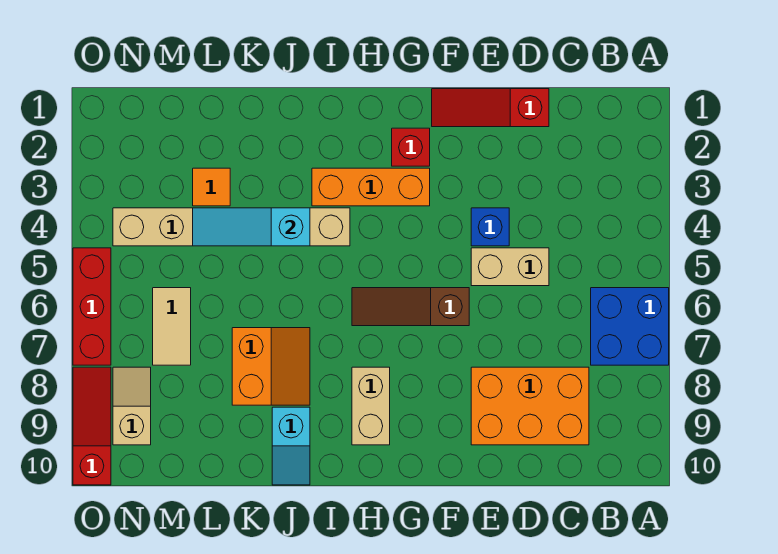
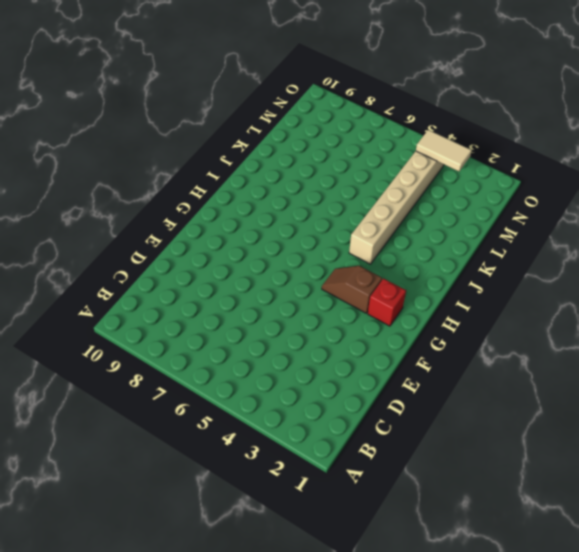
brown slope G3:G4 level 1 top 3 -> orange brick G3:I3 level 1
tan tile N3:N4 level 2 -> tan tile M6:M7 level 1
none -> blue brick A6:B7 level 1
none -> orange brick C8:E9 level 1
none -> red slope D1:F1 level 1 top D

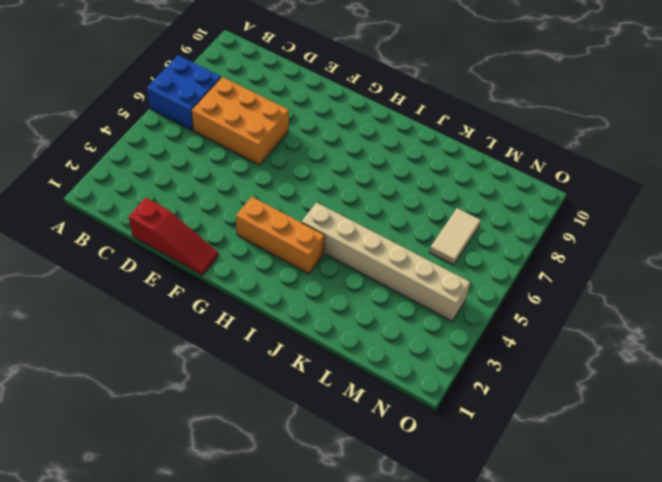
orange brick C6:E7 level 1 -> orange brick C8:E9 level 1
none -> tan brick D5:E5 level 1
none -> blue brick E4 level 1
none -> brown slope F6:H6 level 1 top F

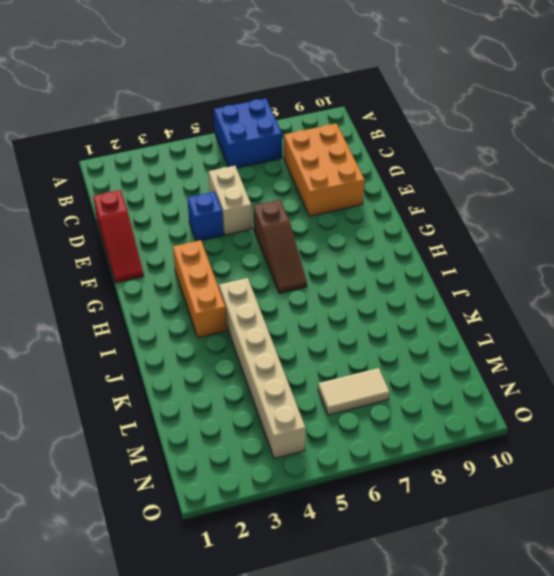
none -> red brick G2 level 1
none -> tan brick H8:H9 level 1
none -> orange slope J7:K8 level 1 top K

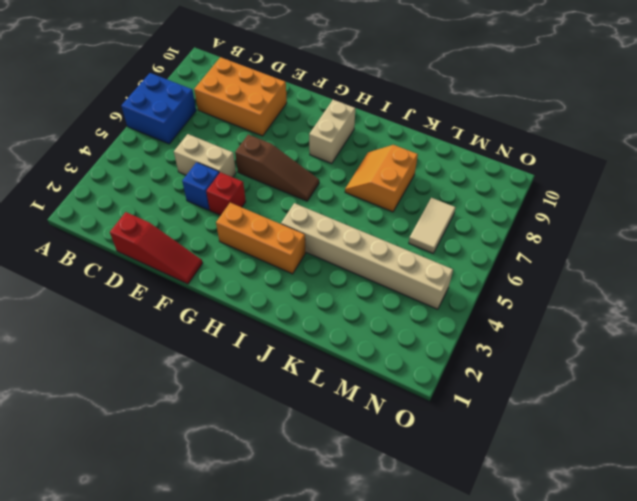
red brick F4 level 1 -> red brick G2 level 1
none -> cyan slope J9:J10 level 1 top 9
none -> orange tile L3 level 1
none -> tan slope N8:N9 level 1 top 9

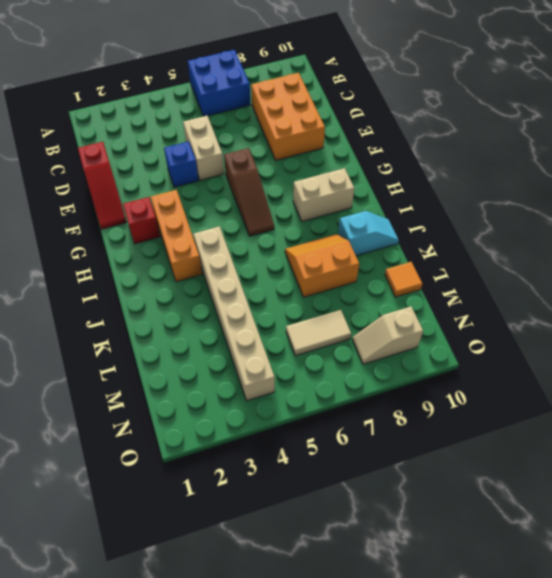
orange tile L10 level 1 -> orange tile L3 level 1
none -> red brick O5:O7 level 1
none -> red slope O8:O10 level 1 top 10
none -> cyan slope J4:L4 level 2 top J

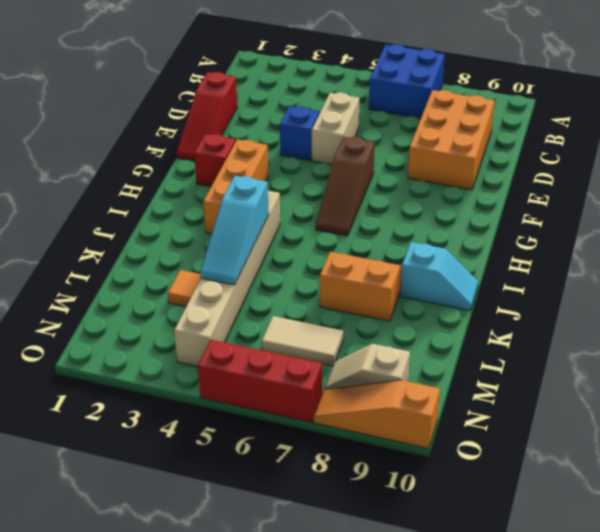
orange slope O8:O10 level 1 top 10 -> red slope O8:O10 level 1 top 10
none -> tan brick H8:H9 level 1

